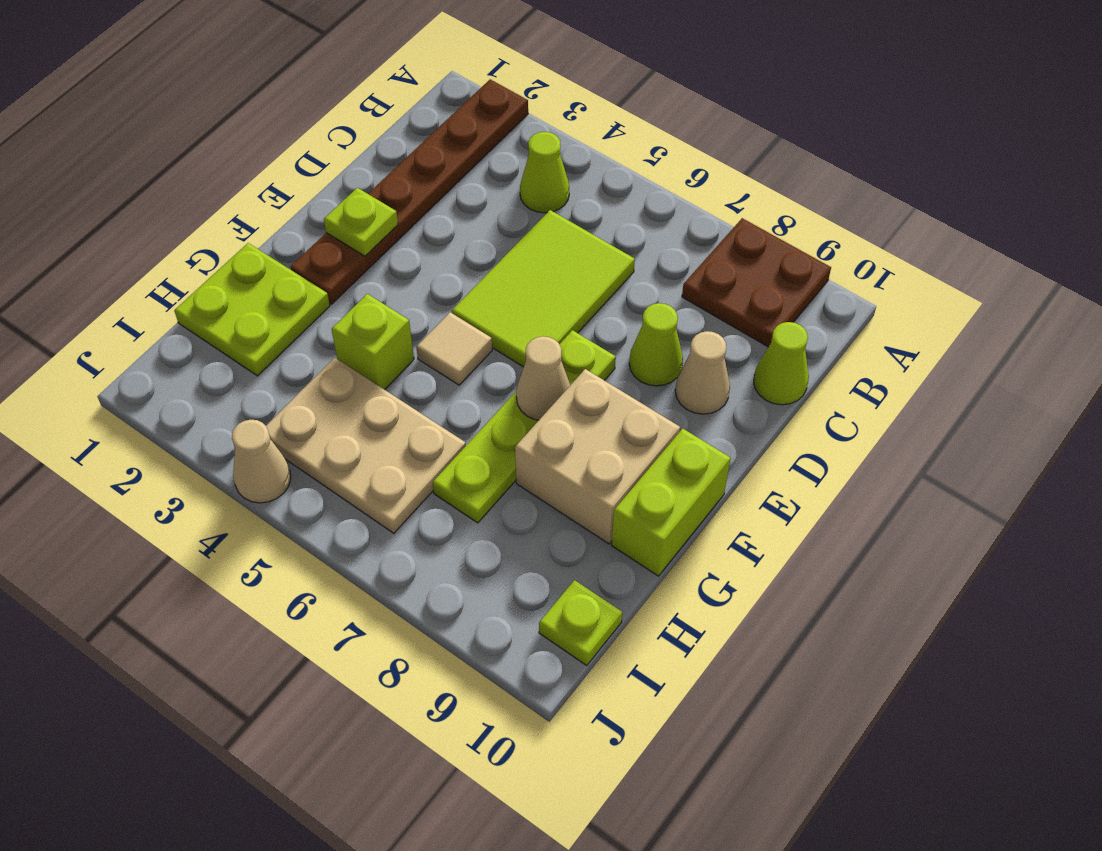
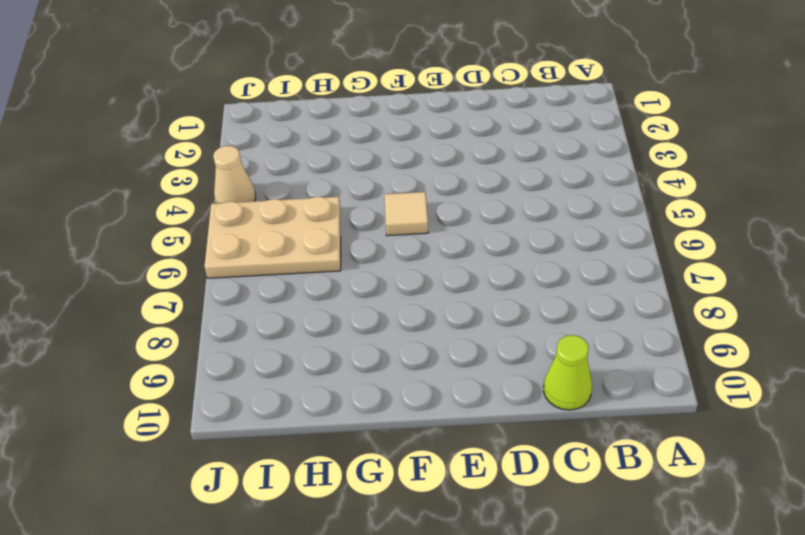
tan plate H5:J6 level 1 -> tan plate H4:I6 level 1
none -> brown plate A2:F2 level 1
none -> brown plate A8:B9 level 1
none -> lime cone B4 level 1

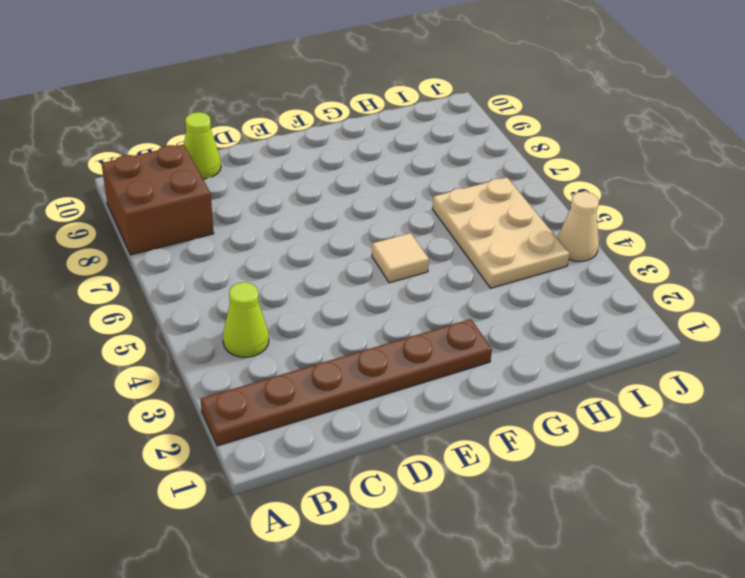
brown brick A8:B9 level 1 -> brown plate A8:B9 level 1
none -> lime tile C5:E6 level 1
none -> lime cone D8 level 1
none -> tan cone D9 level 1

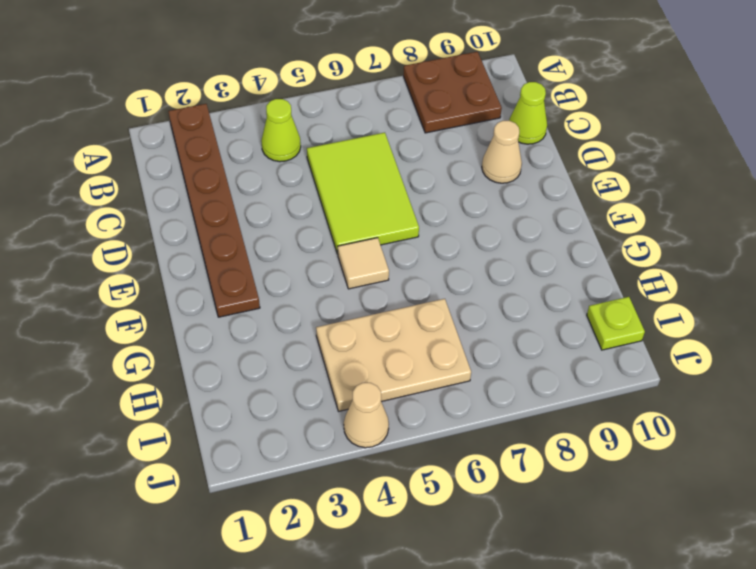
none -> lime cone D8 level 1
none -> lime plate E7:H7 level 1
none -> tan brick F8:G9 level 1

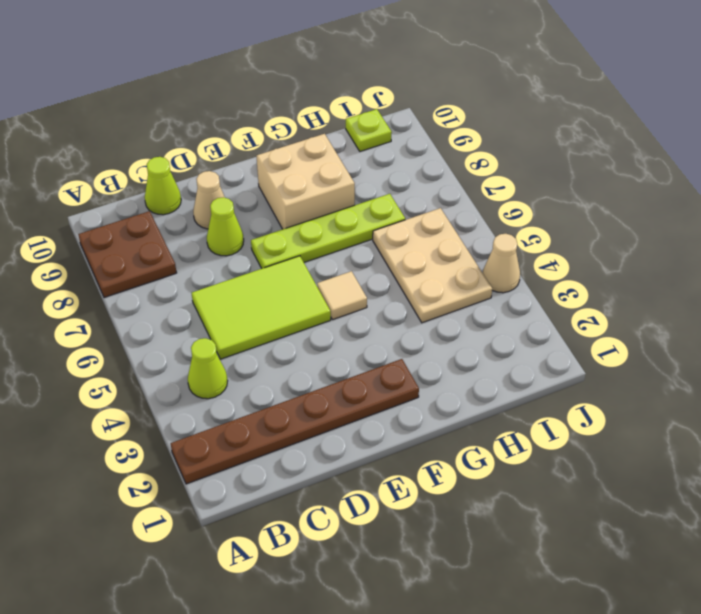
none -> lime brick F10:G10 level 1
none -> lime plate G1:H2 level 1
none -> lime brick G4 level 1

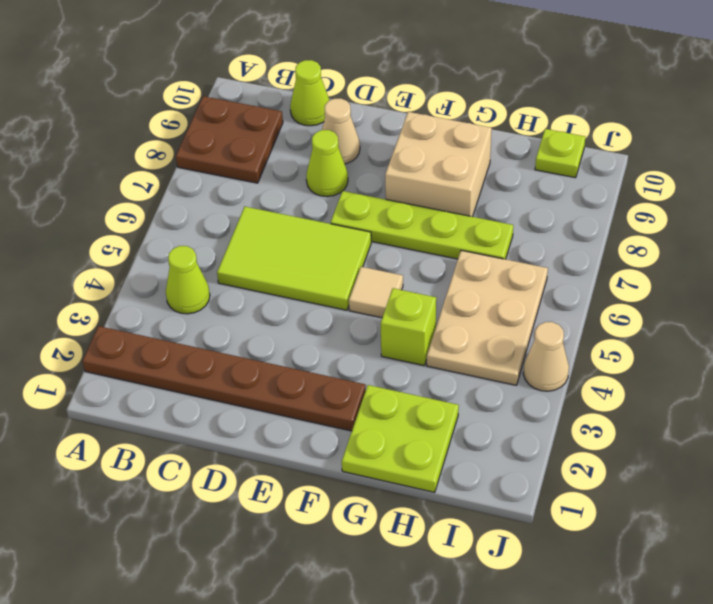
none -> lime brick F10:G10 level 1
none -> lime plate E2 level 2
none -> tan cone F7 level 2

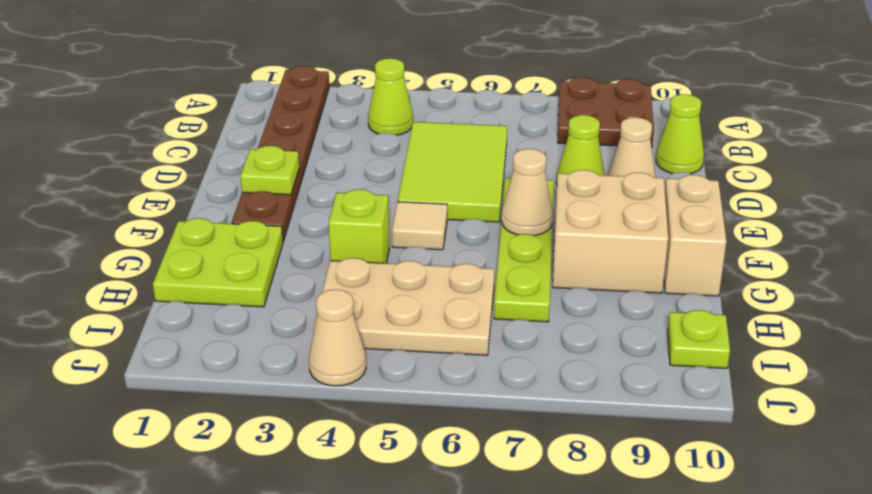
tan brick F10:G10 level 1 -> lime brick F10:G10 level 1

